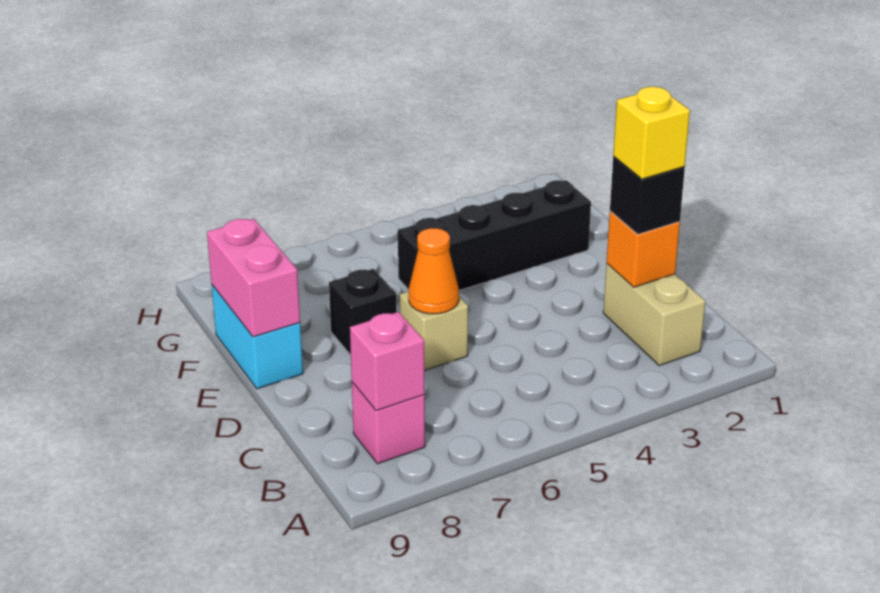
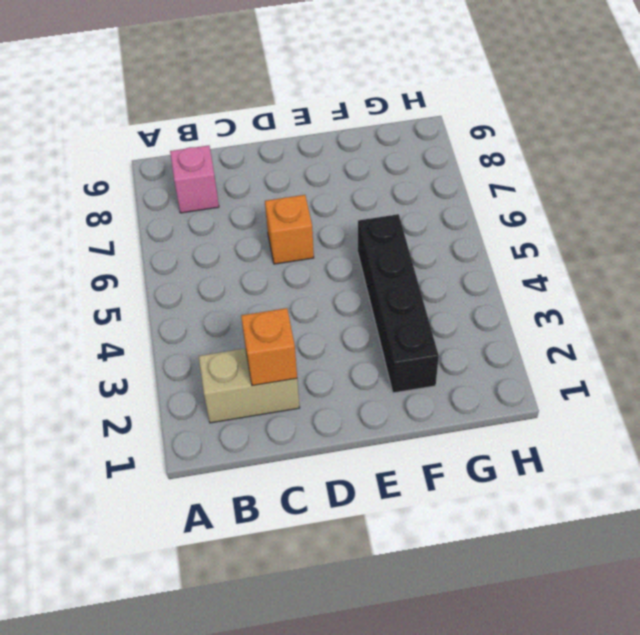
orange brick D6 level 1 -> tan brick D6 level 1
none -> black brick E7 level 1
none -> cyan brick E9:F9 level 1
none -> pink brick B8 level 2

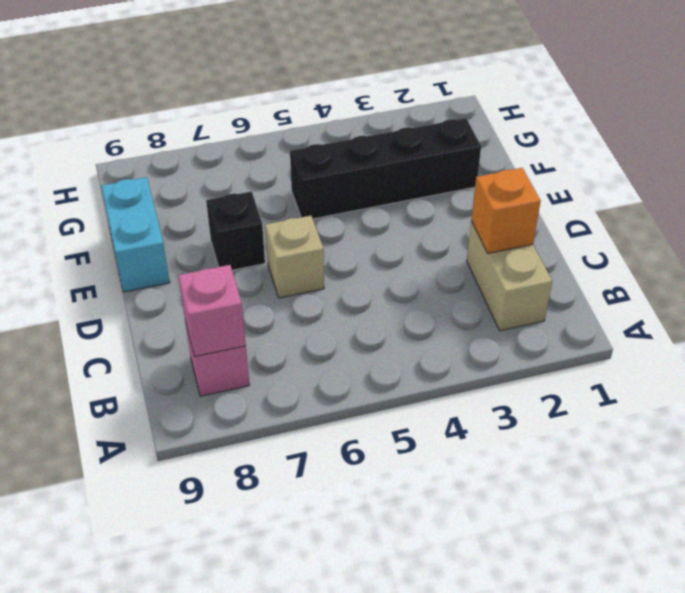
none -> orange cone D6 level 2
none -> pink brick E9:F9 level 2
none -> black brick C2 level 3

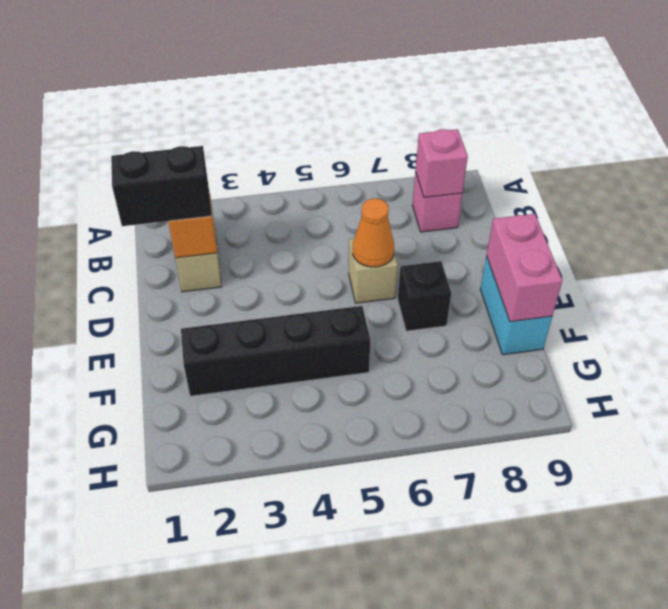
black brick C1:C2 level 3 -> black brick C2 level 3
none -> yellow brick C2 level 4

